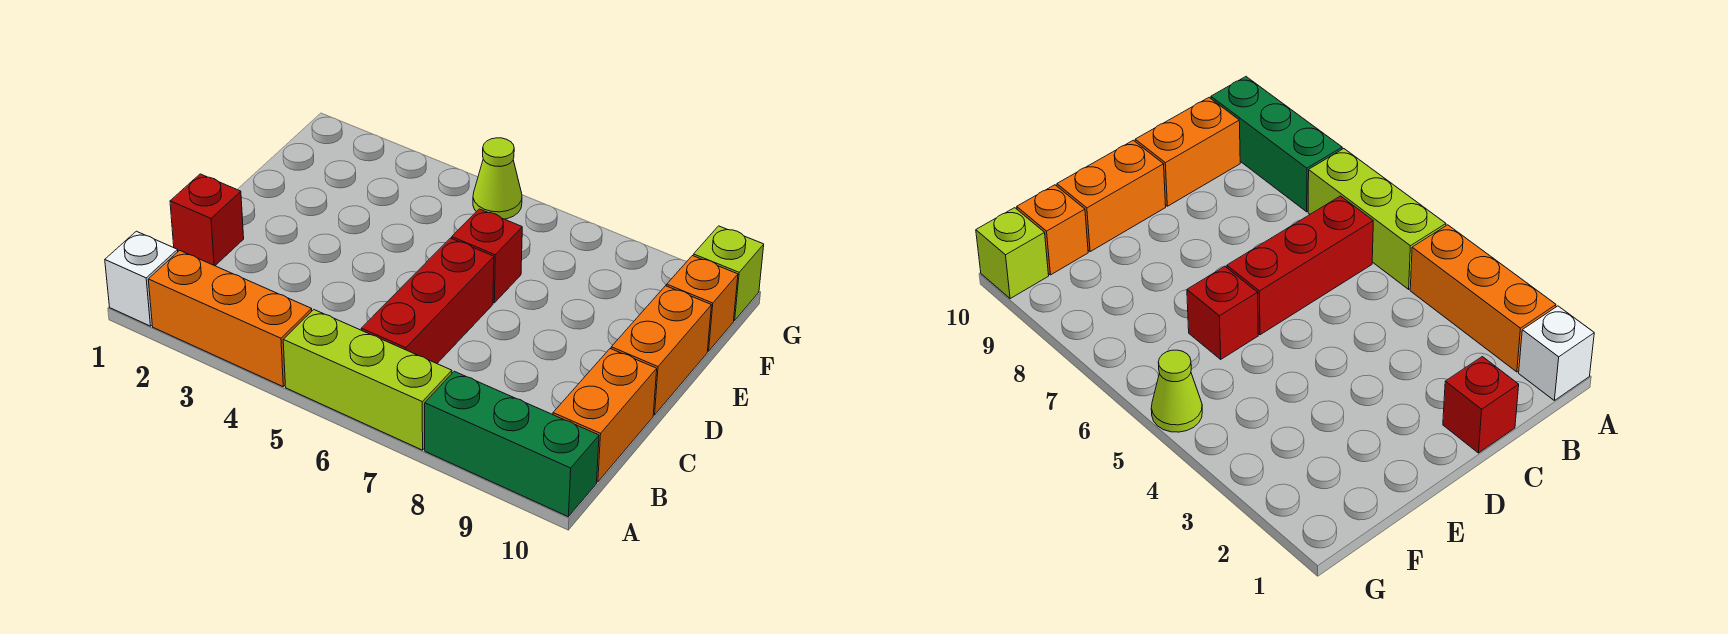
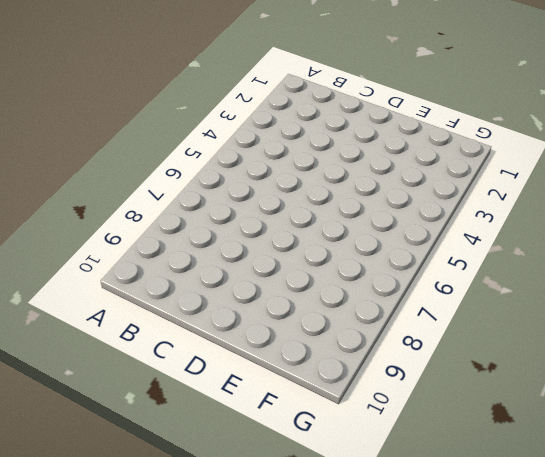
none -> white brick A1 level 1
none -> orange brick A2:A4 level 1
none -> lime brick A5:A7 level 1

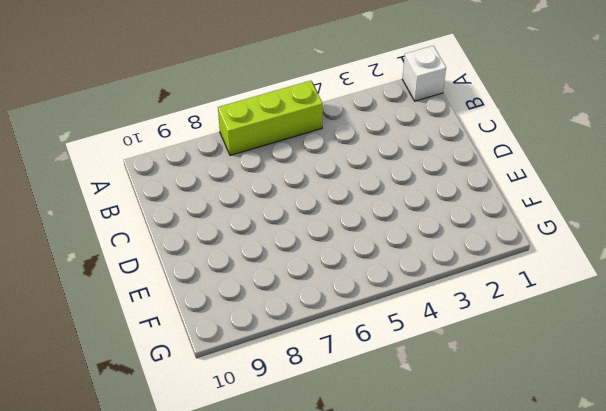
none -> orange brick A2:A4 level 1
none -> green brick A8:A10 level 1
none -> red brick B6:D6 level 1

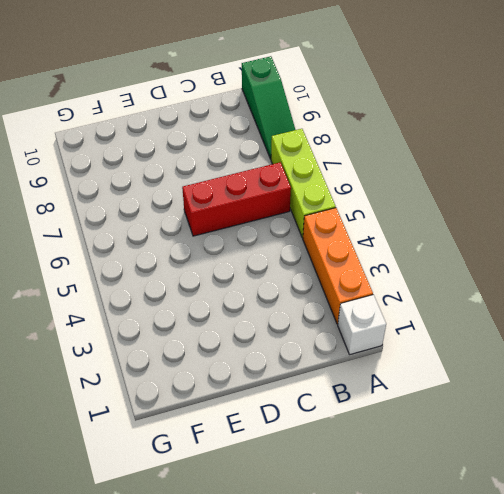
green slope A8:A10 level 1 top 10 -> green brick A8:A10 level 1
none -> orange brick B10:C10 level 1
none -> red brick C1 level 1
none -> orange brick D10:E10 level 1

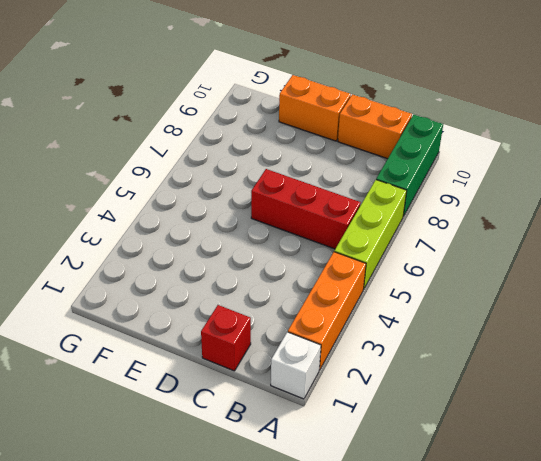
none -> red brick E6 level 1
none -> orange brick F10 level 1
none -> lime cone G5 level 1

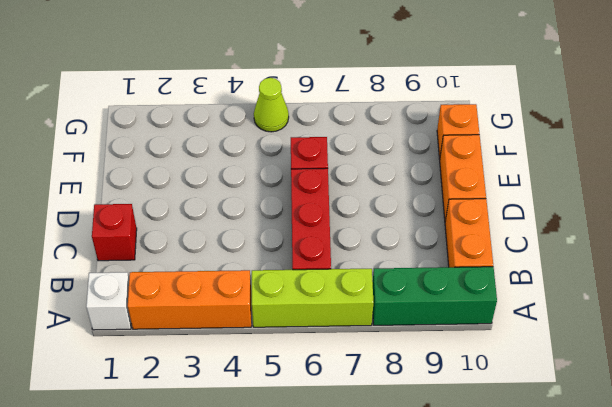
none -> lime brick G10 level 1

